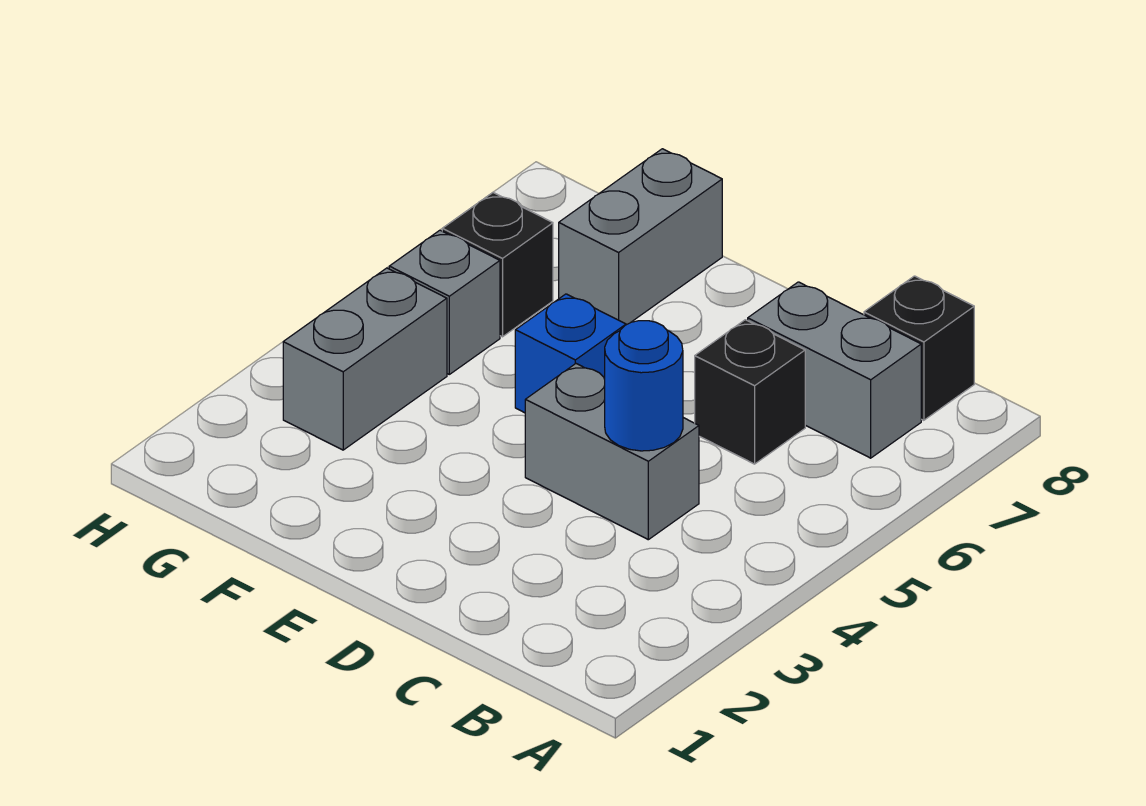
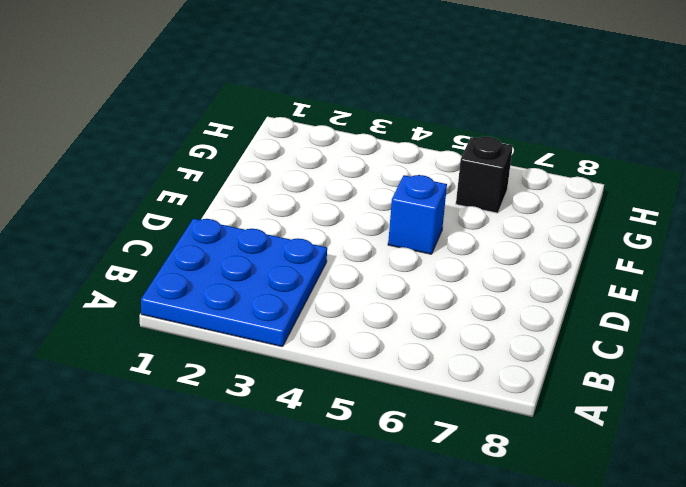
blue plate A1:C3 level 1 -> none
none -> grey brick B7:C7 level 1
none -> black brick B8 level 1

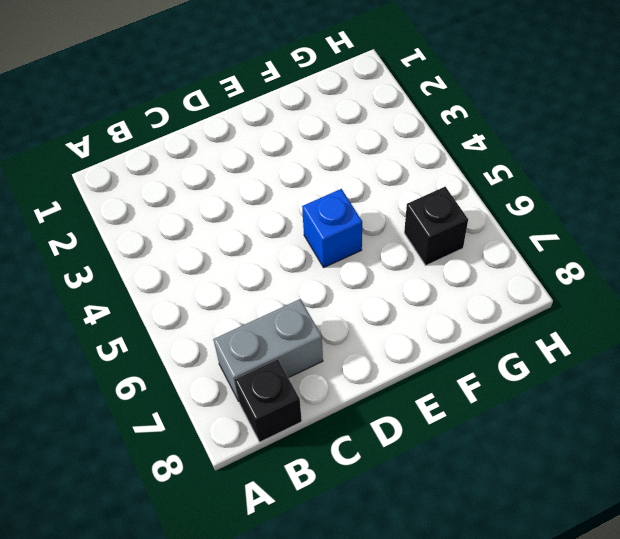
none -> grey brick C4:D4 level 1
none -> black brick C6 level 1

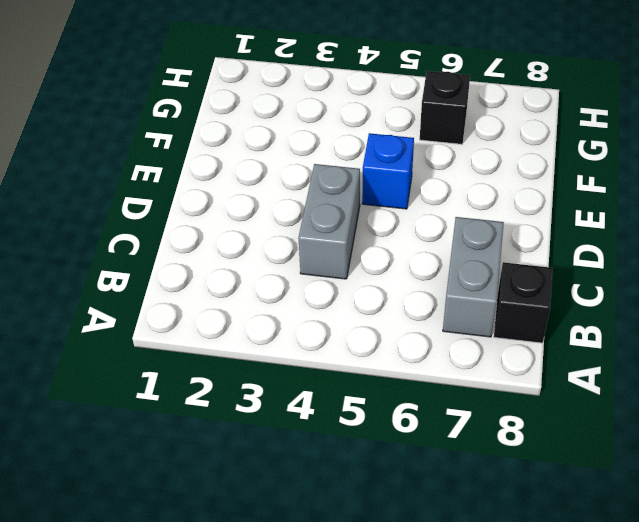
none -> black brick C6 level 1
none -> grey brick F7:F8 level 1

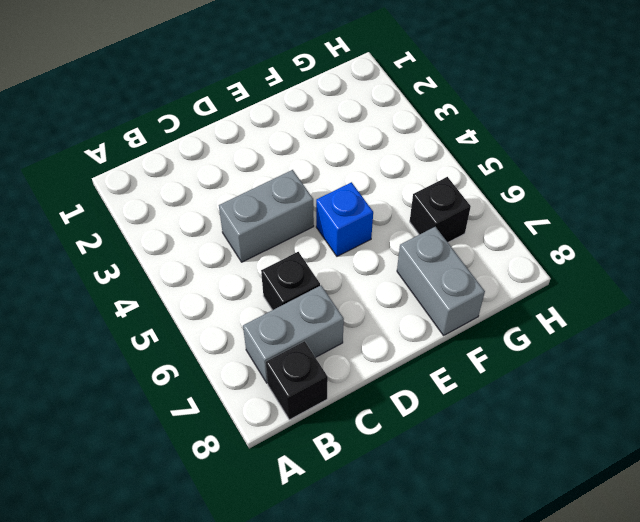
none -> grey brick G3:G4 level 1
none -> grey brick G5 level 1

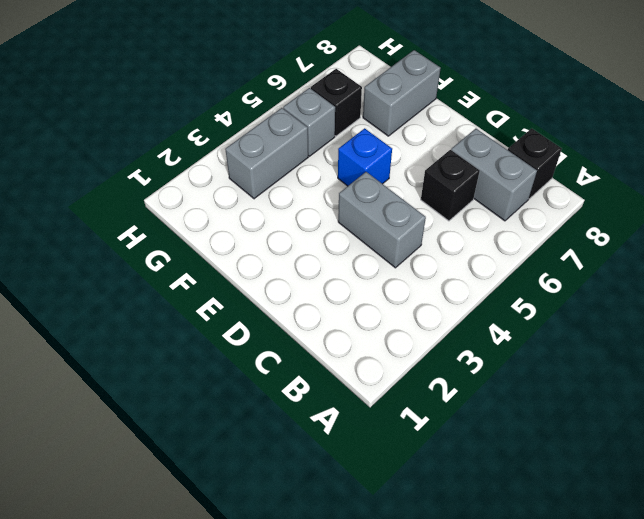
none -> blue round brick C4 level 2

